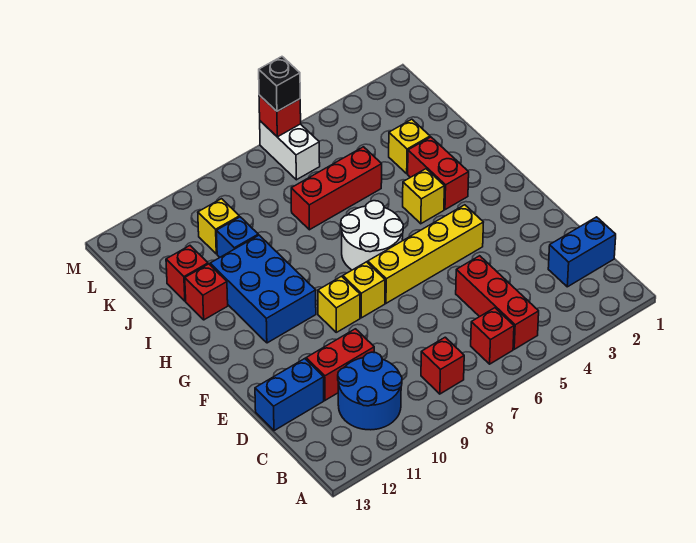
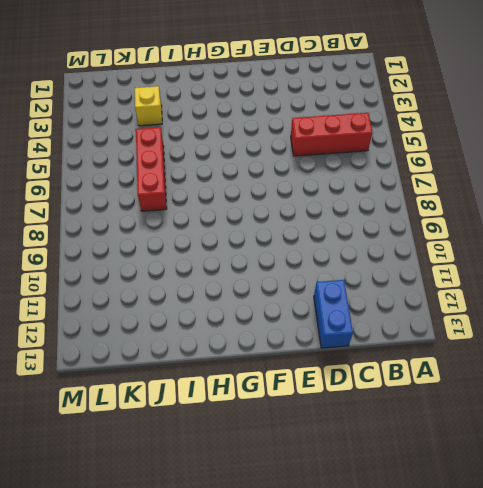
none -> red brick B6 level 1
none -> red brick B8 level 1
none -> blue round brick B10:C11 level 1

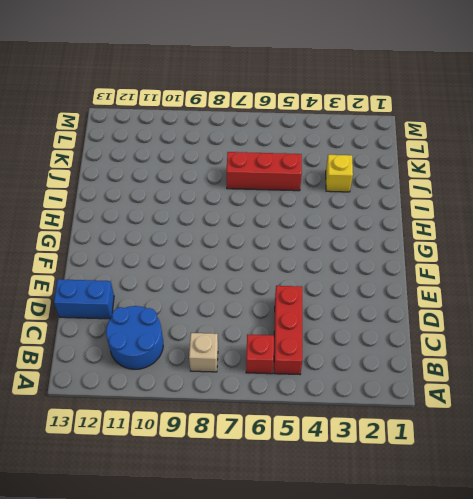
tan brick B8 level 1 -> red brick B8 level 1
none -> blue brick C1:C2 level 1
none -> red brick D10:D11 level 1
none -> yellow brick F4:F7 level 1

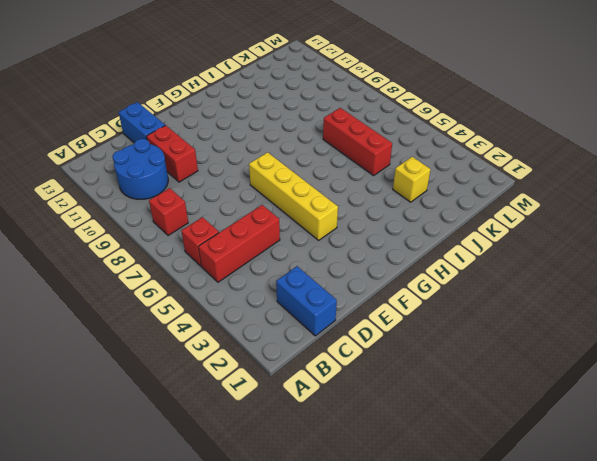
none -> yellow brick F8 level 1
none -> yellow brick F9 level 1
none -> white round brick G6:H7 level 1

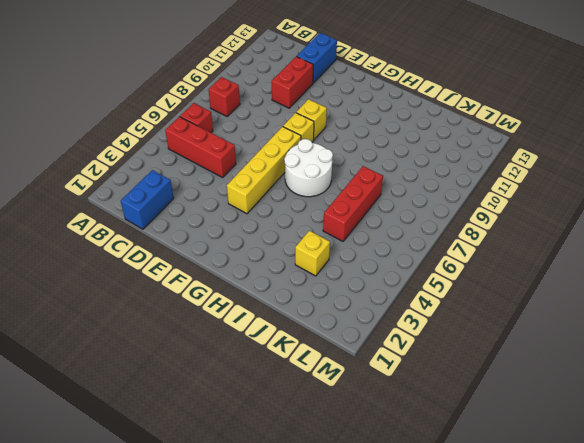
none -> blue round brick B10:C11 level 1
none -> blue brick G10:I11 level 1
none -> red brick H3:I3 level 1

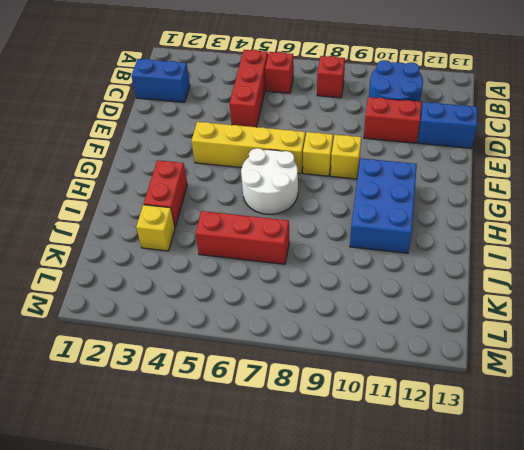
none -> yellow brick H4 level 1
none -> red brick I12 level 1
none -> blue brick J10 level 1

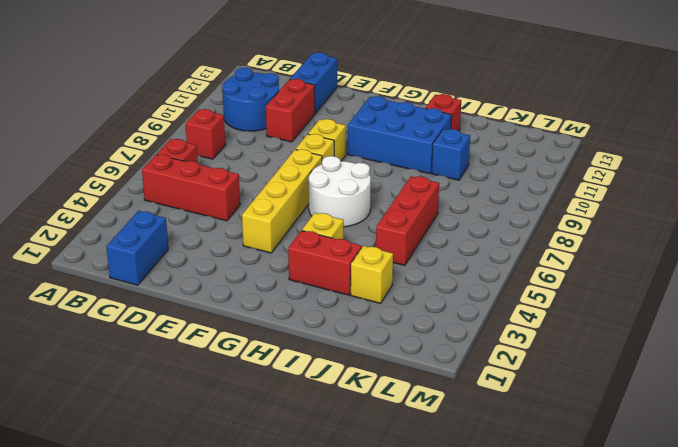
none -> red brick J12 level 1
none -> yellow brick K10 level 1
none -> white brick L6:M6 level 1

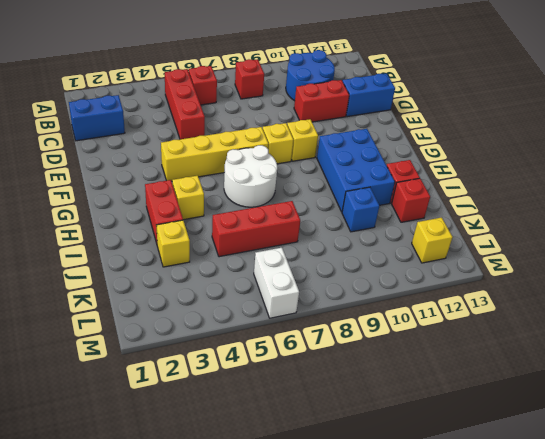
yellow brick L12 level 1 -> yellow brick K10 level 1
none -> red brick M6 level 2
none -> black brick M6 level 3

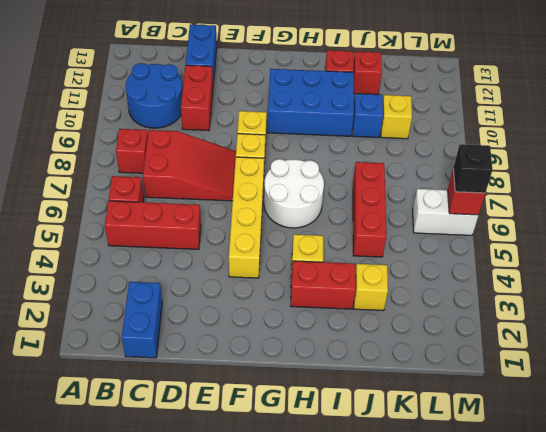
red slope C7:E8 level 1 top C -> none

